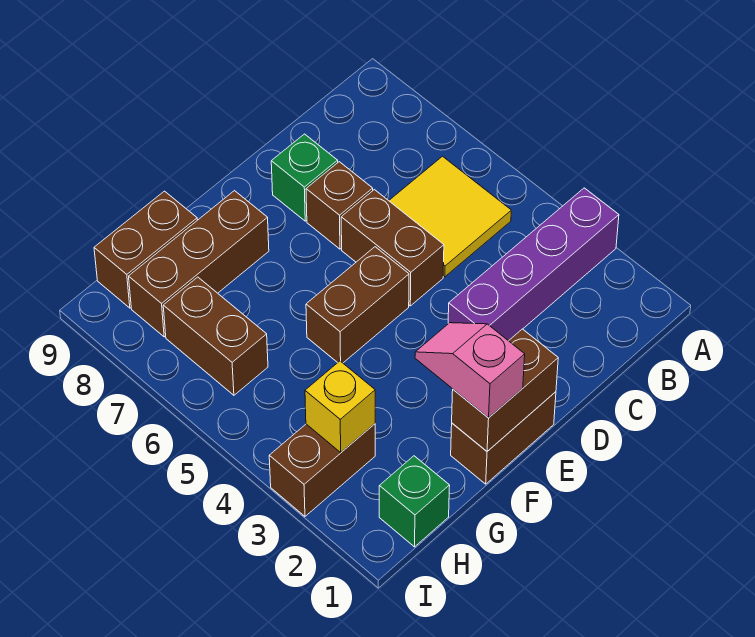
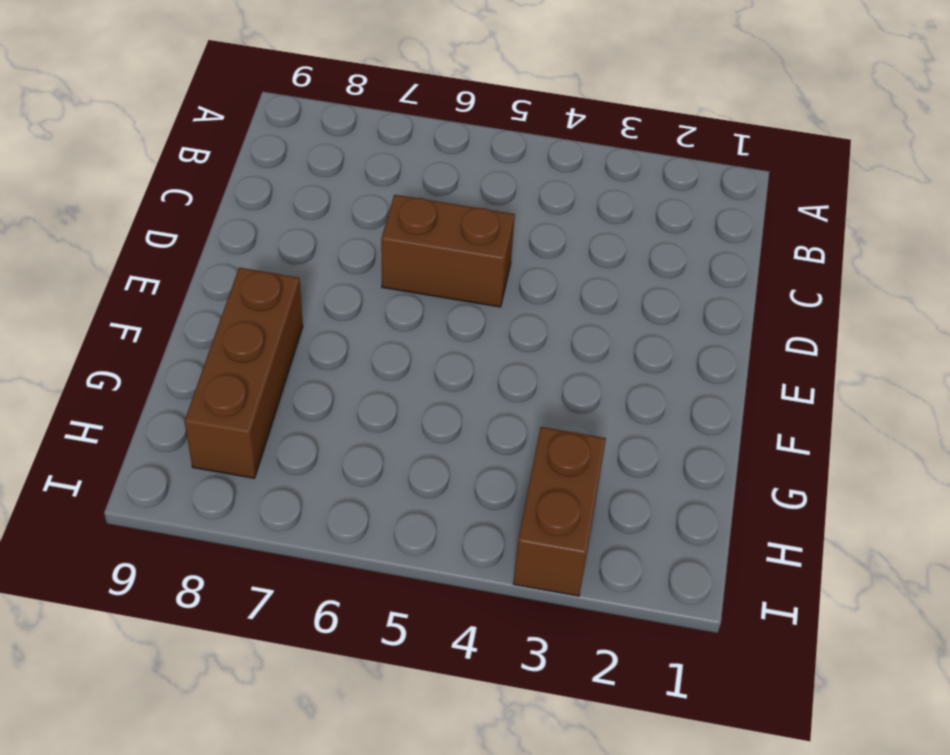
none -> purple brick A3:D3 level 1
none -> yellow tile B5:C6 level 1
none -> brown brick D7 level 1

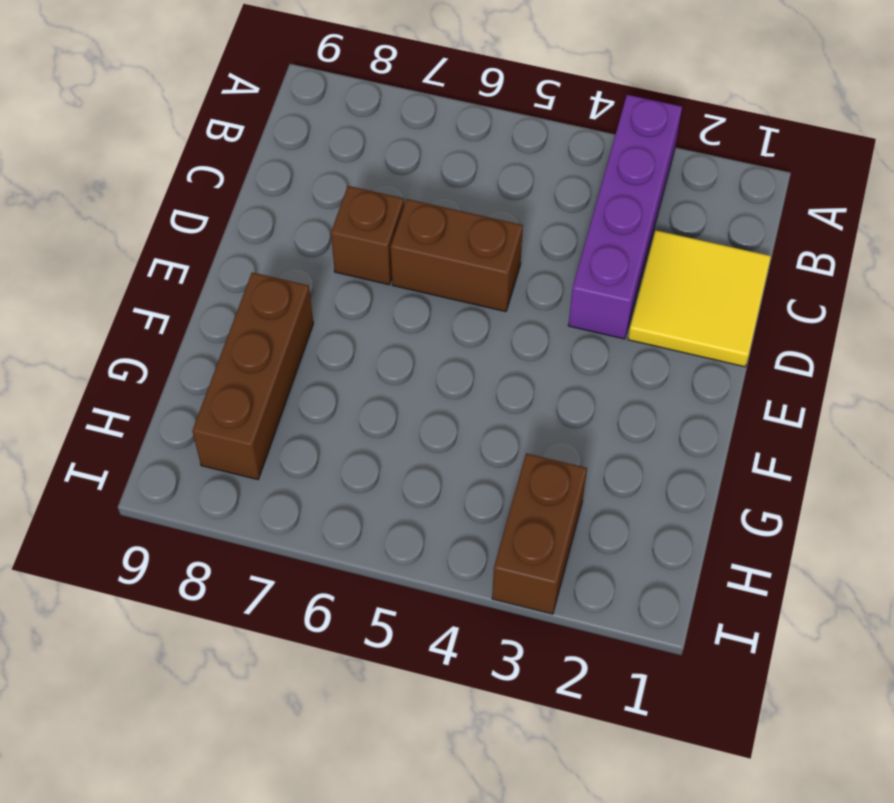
yellow tile C1:D2 level 1 -> yellow tile B5:C6 level 1
none -> green brick D8 level 1
none -> brown brick E1:F1 level 1
none -> brown brick E5:F5 level 1

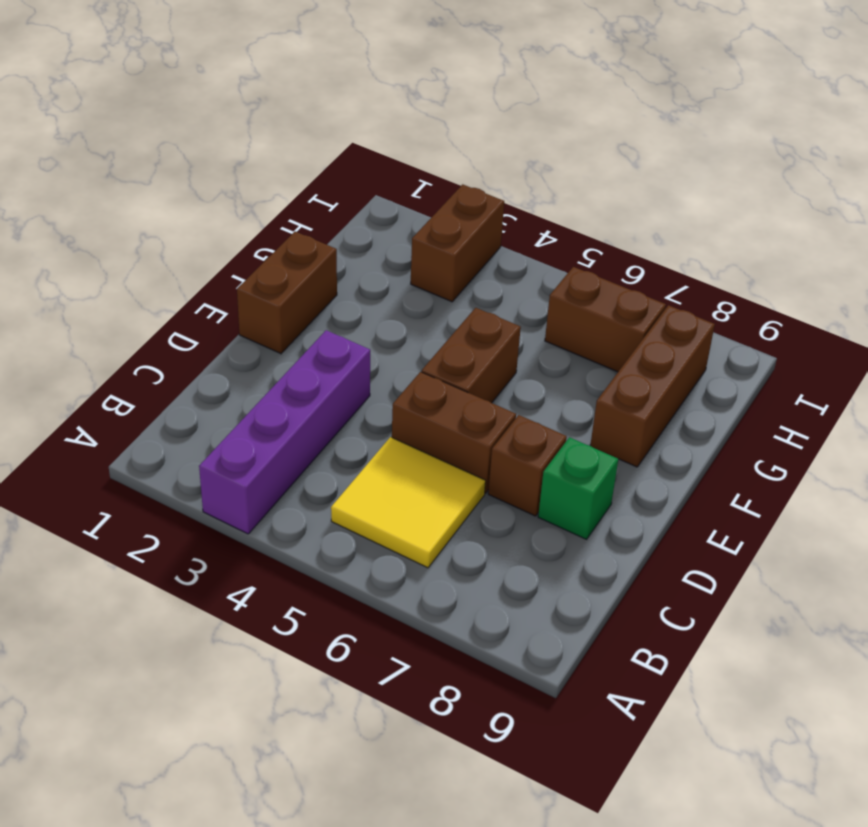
none -> brown brick G9:H9 level 1
none -> green brick H1 level 1
none -> brown brick E1:F1 level 2

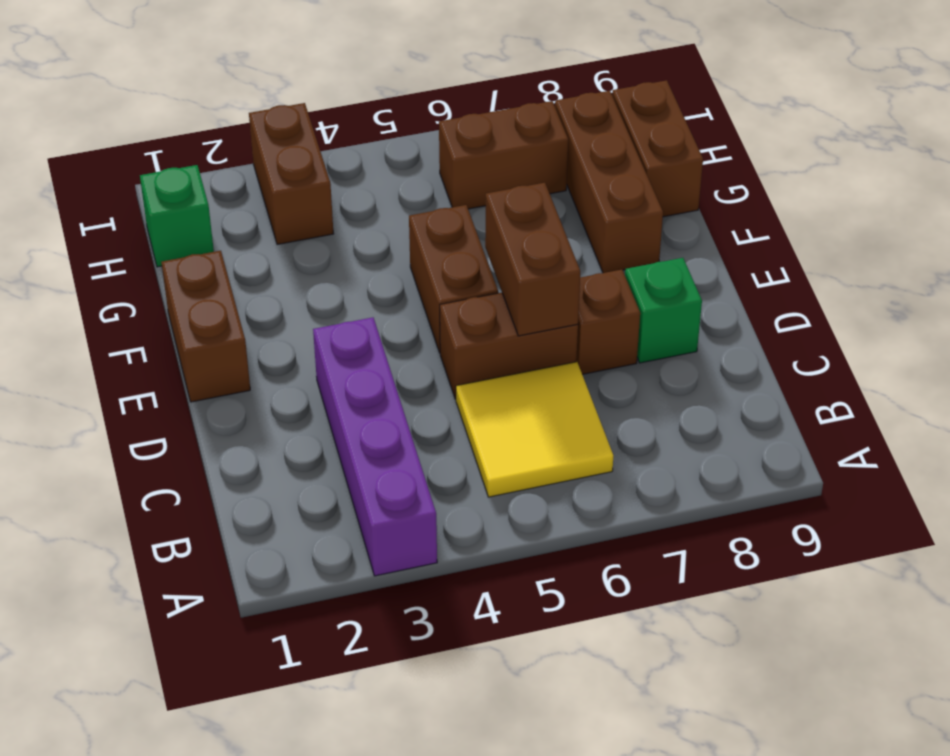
brown brick D6:E6 level 2 -> brown brick E1:F1 level 2
none -> yellow brick H3 level 2
none -> pink slope F1:F2 level 3 top 1

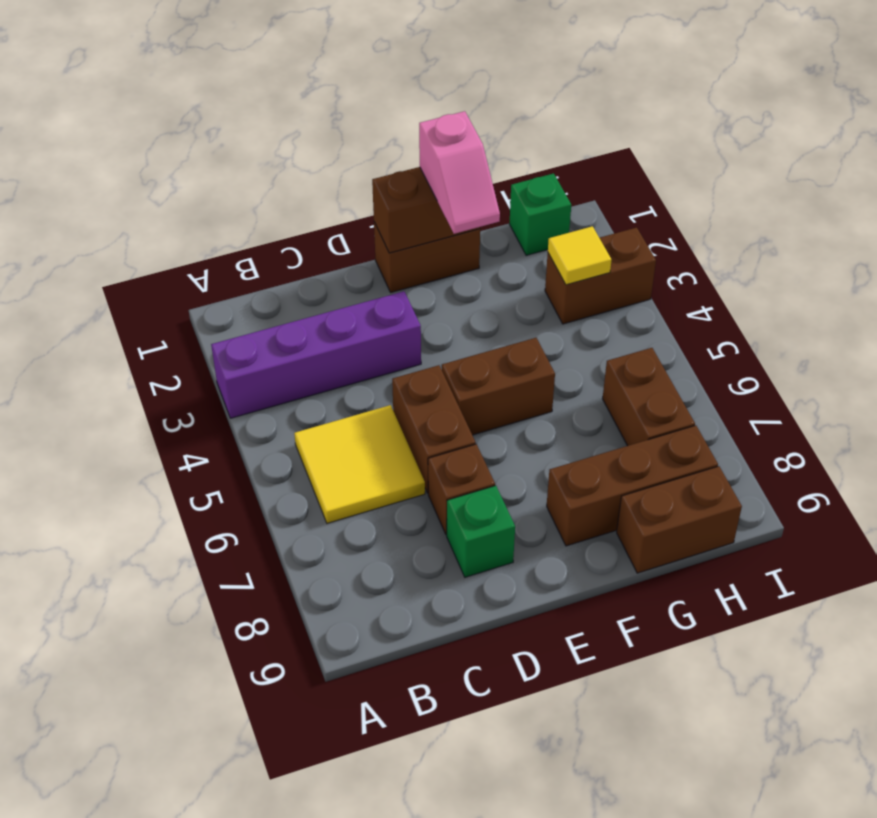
yellow tile H3 level 2 -> yellow brick H3 level 2

